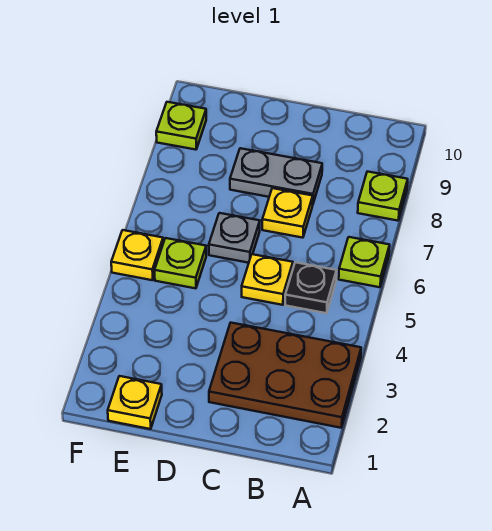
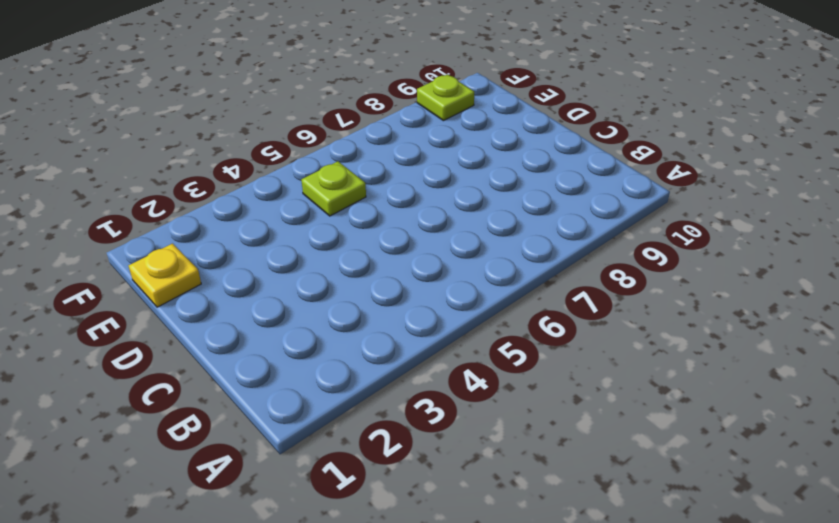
none -> brown plate A2:C3 level 1
none -> lime plate A6 level 1
none -> lime plate A8 level 1

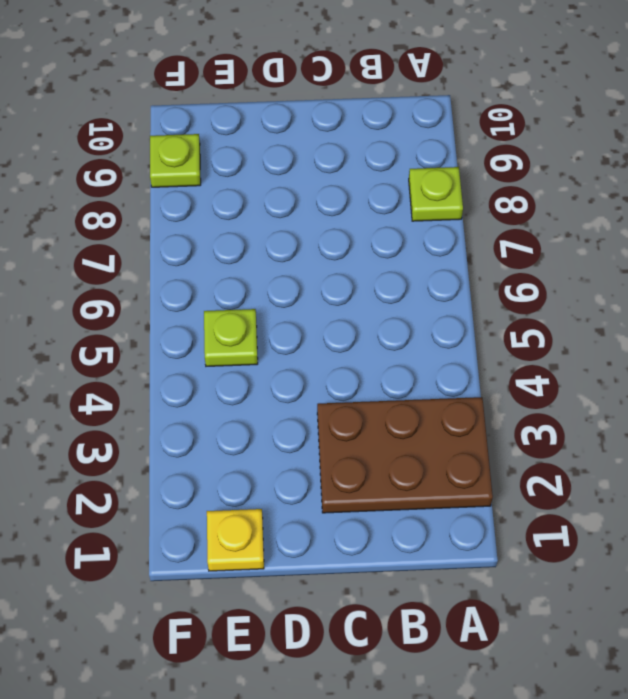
none -> lime plate A6 level 1
none -> black plate B5 level 1
none -> yellow plate C5 level 1

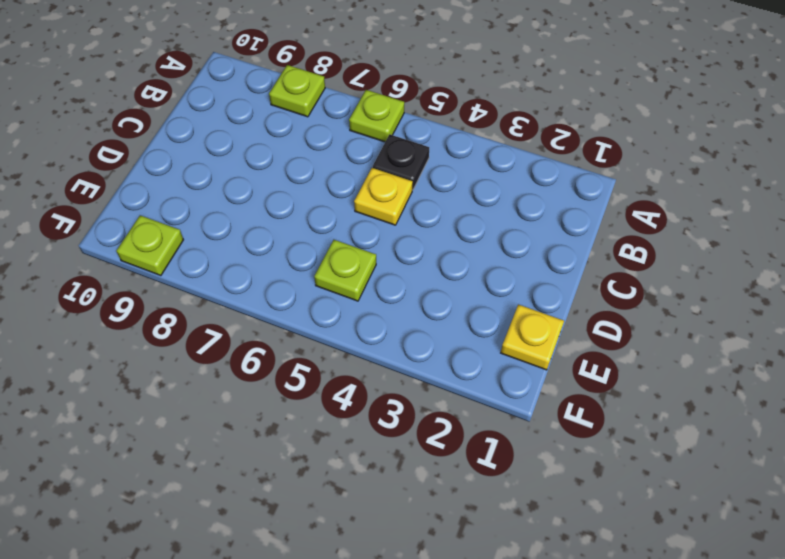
none -> brown plate A2:C3 level 1
none -> yellow plate C7 level 1
none -> grey plate C8:D8 level 1

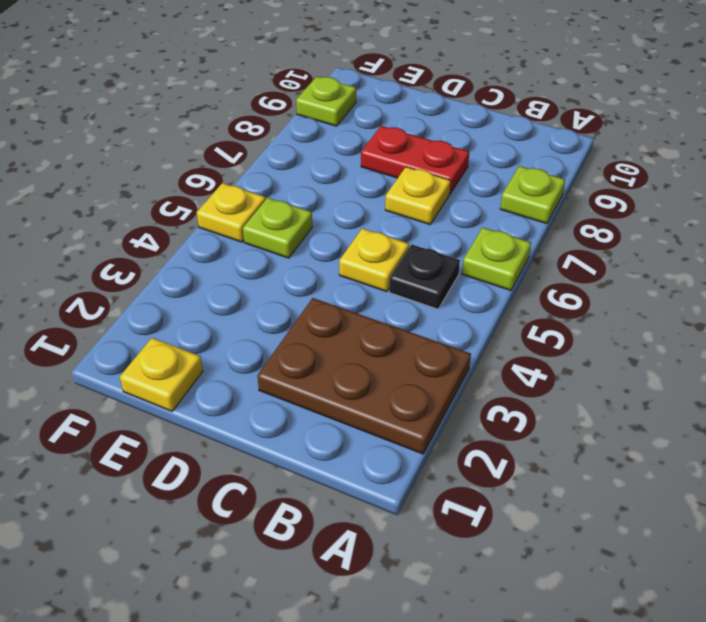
red plate C8:D8 level 1 -> grey plate C8:D8 level 1
none -> grey plate D6 level 1

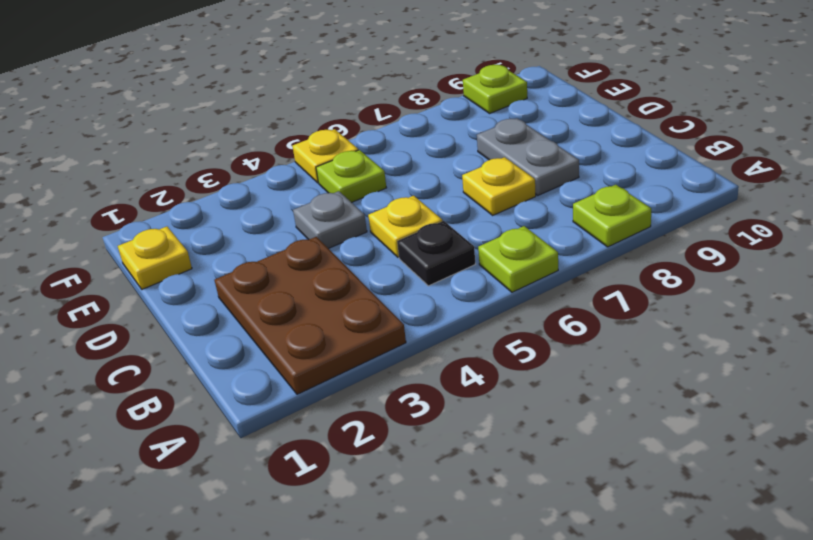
grey plate D4 level 1 -> grey plate D6 level 1

